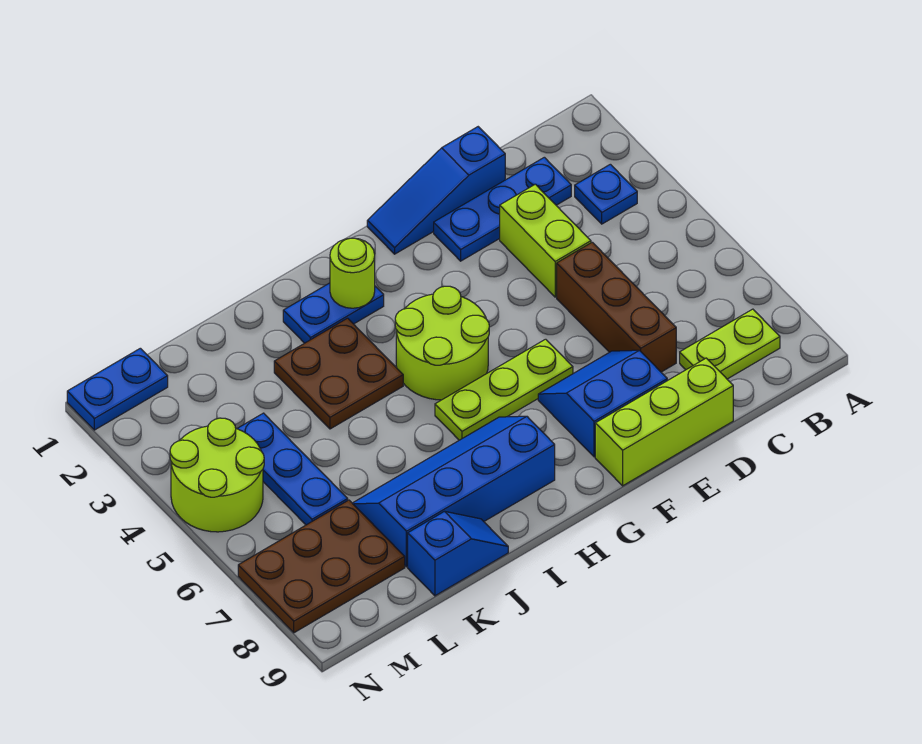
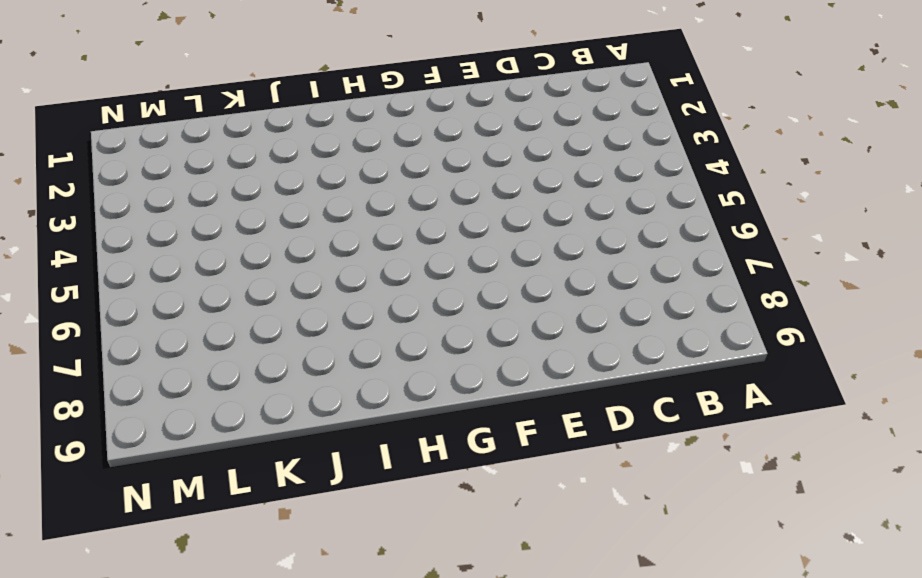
none -> blue plate B3 level 1
none -> lime plate B8:C8 level 1
none -> blue plate C2:E2 level 1

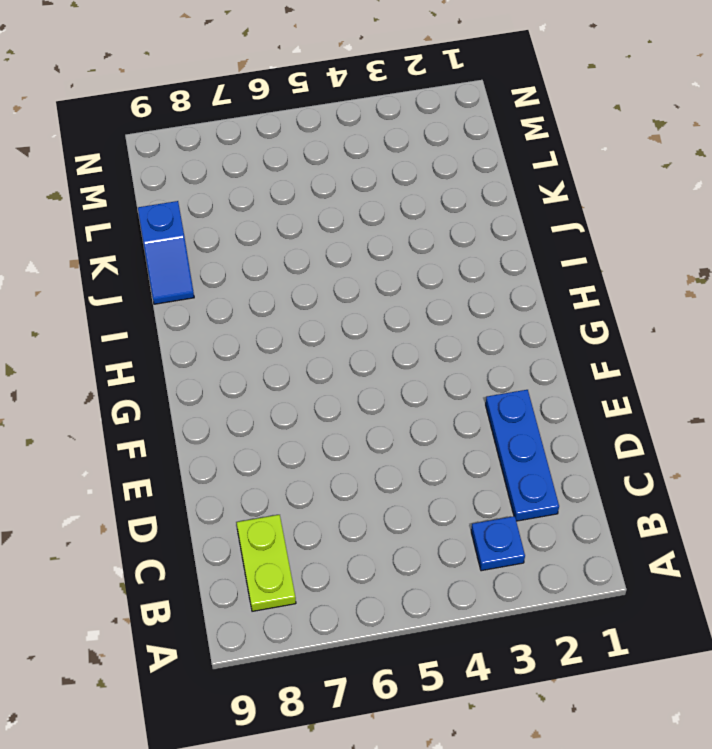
none -> blue slope D1:F1 level 1 top D
none -> lime brick D3:D4 level 1
none -> brown brick D5:D7 level 1

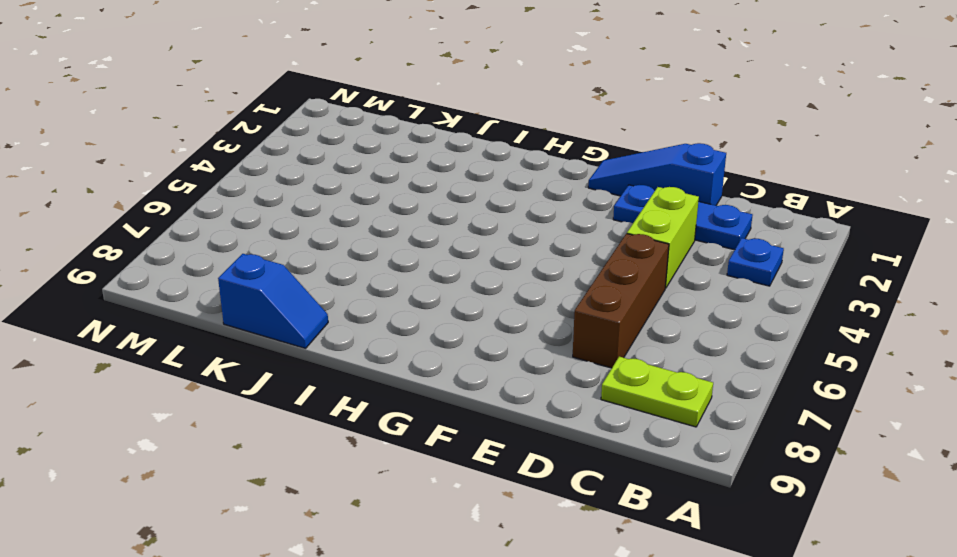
none -> lime brick D9:F9 level 1
none -> blue slope E7:F8 level 1 top 8
none -> lime plate F6:H6 level 1

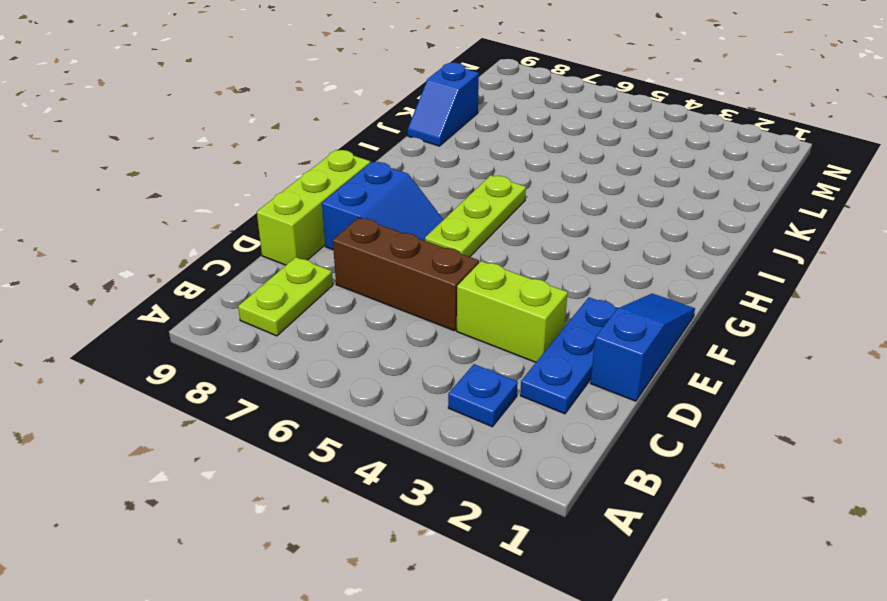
none -> lime round brick G4:H5 level 1
none -> blue plate H2:I2 level 1
none -> blue slope H7:K8 level 1 top 8

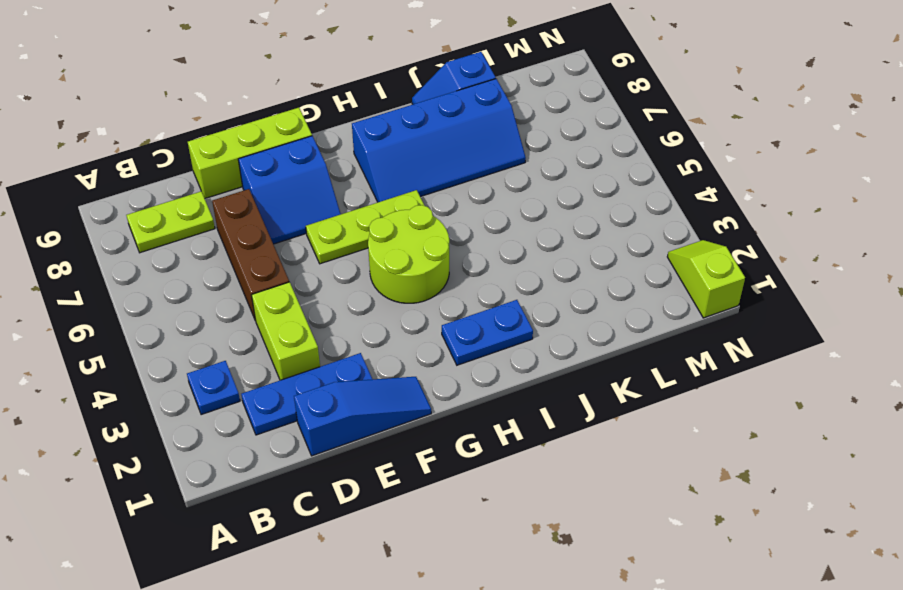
lime slope N1:N2 level 1 top 1 -> blue plate M1:N1 level 1
none -> brown plate I3:J4 level 1
none -> blue plate L4:L6 level 1
none -> brown plate L7:N8 level 1

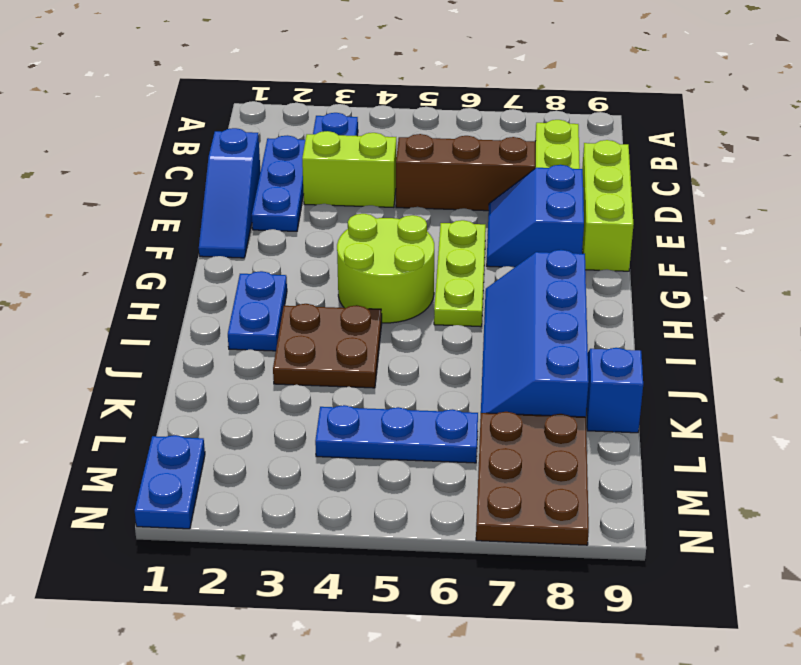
none -> lime round brick M4:N5 level 1
none -> lime round brick H2 level 2

